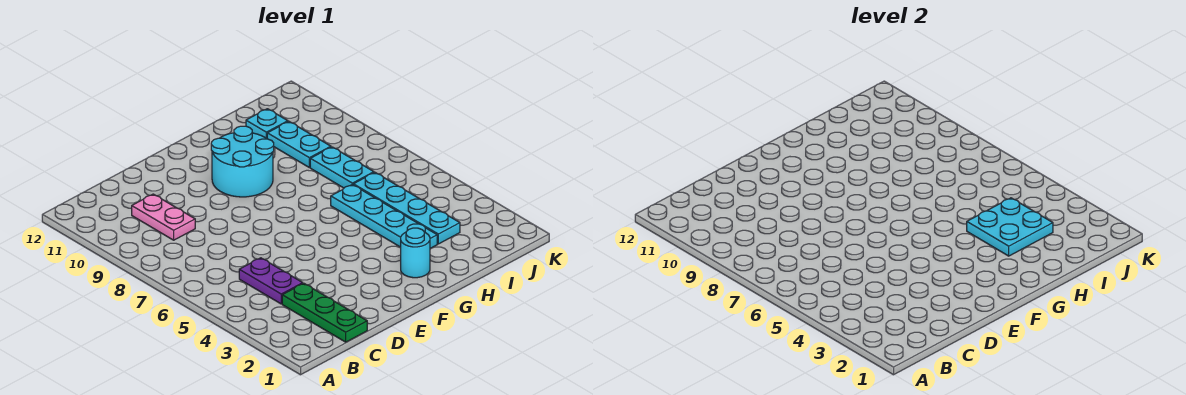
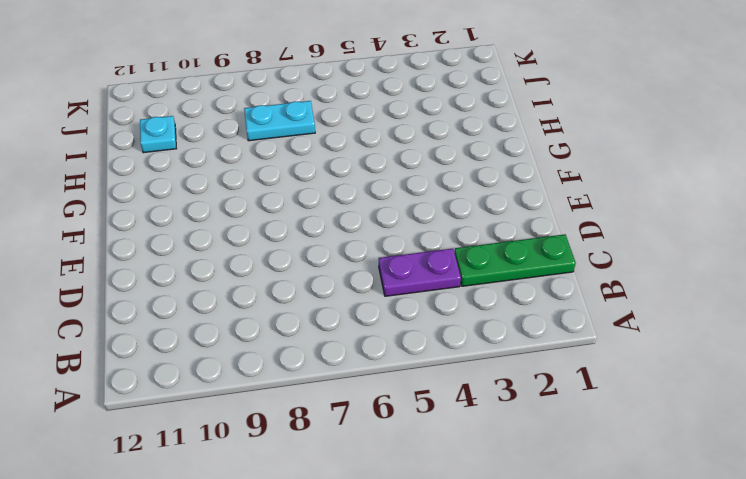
none -> pink plate C9:C10 level 1
none -> cyan round brick F9:G10 level 1

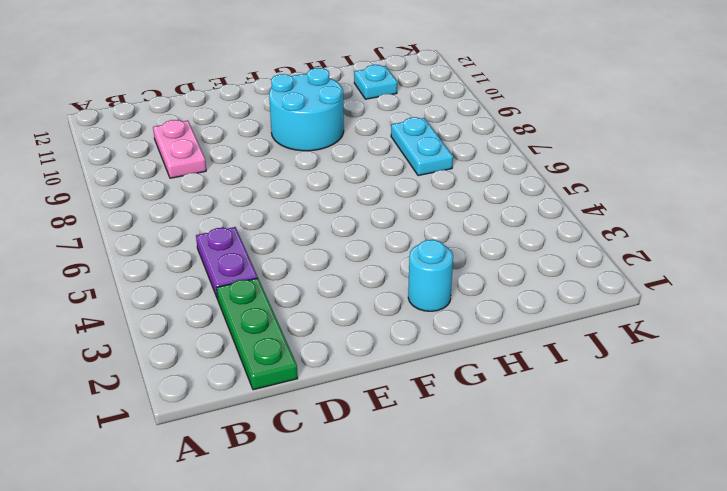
none -> cyan plate H3:H6 level 1
none -> cyan plate I3:I6 level 1

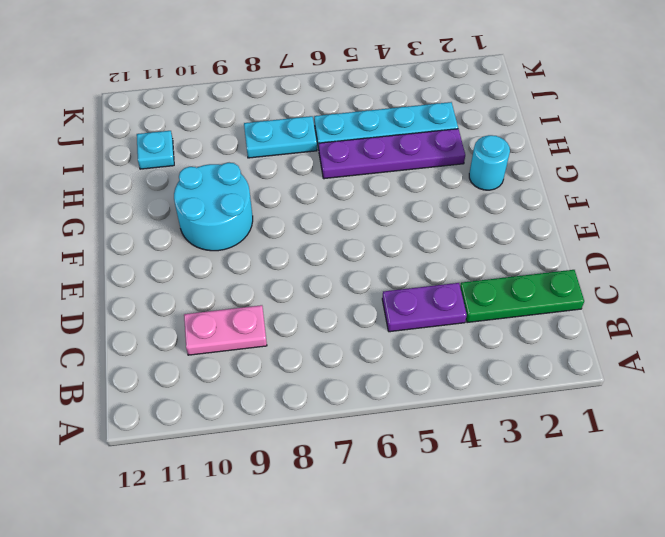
purple plate H3:H6 level 1 -> cyan plate H3:H6 level 1
none -> cyan plate I9:I10 level 1
none -> cyan plate H3:I4 level 2

